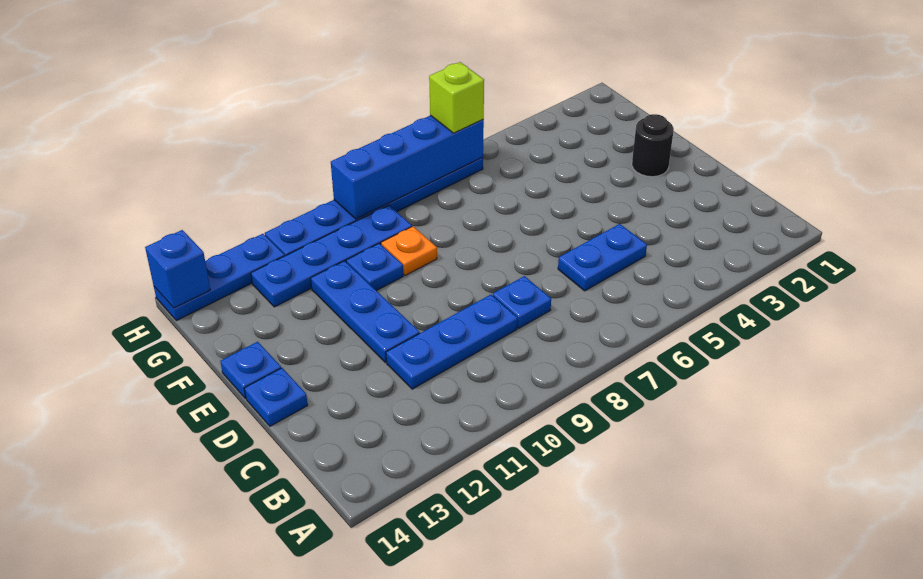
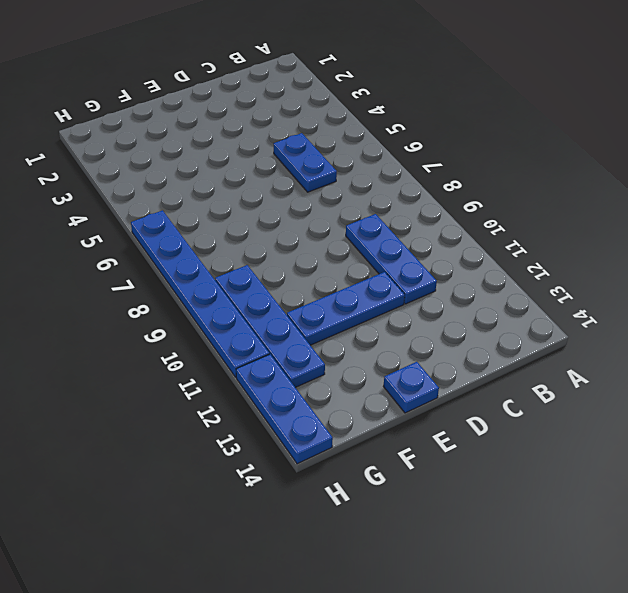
none -> blue plate C8 level 1
none -> blue plate D14 level 1
none -> black round brick E2 level 1

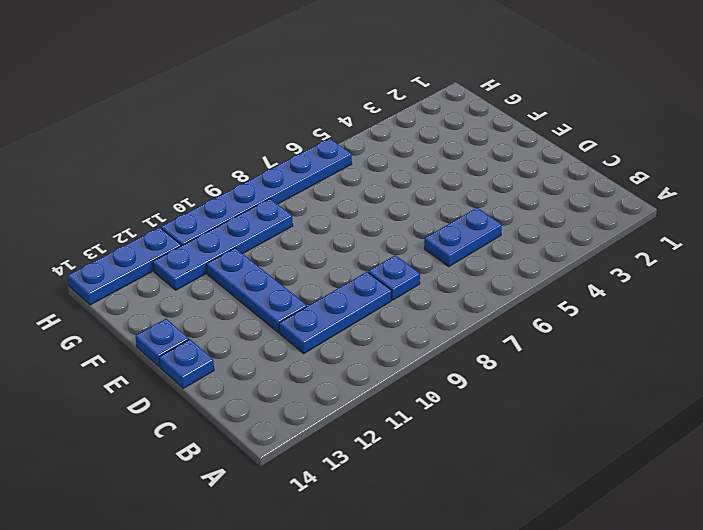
none -> black round brick E2 level 1
none -> orange plate F9 level 1
none -> blue plate F10 level 1

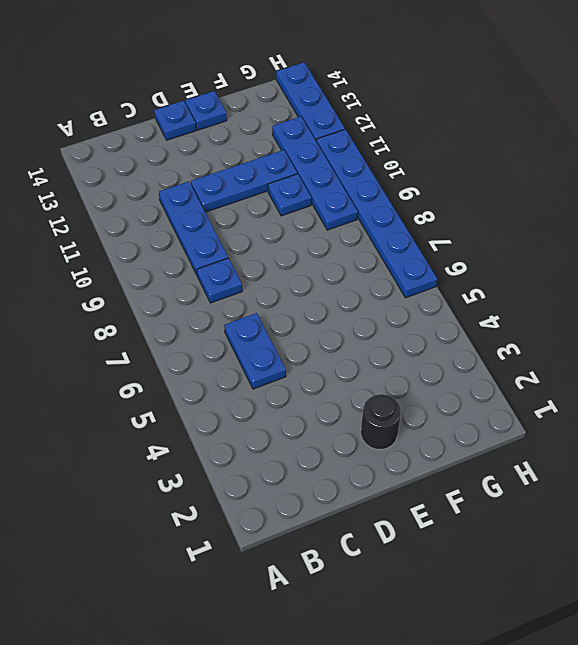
none -> orange plate F9 level 1
none -> blue brick H6:H9 level 2
none -> blue brick H14 level 2

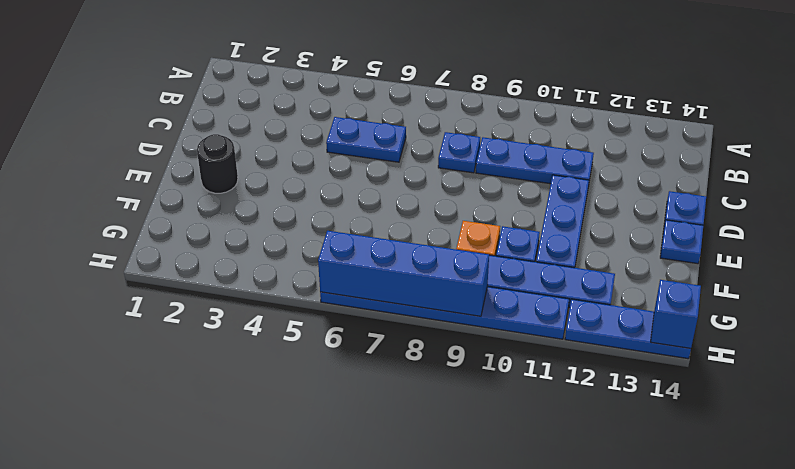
none -> lime brick H6 level 3

